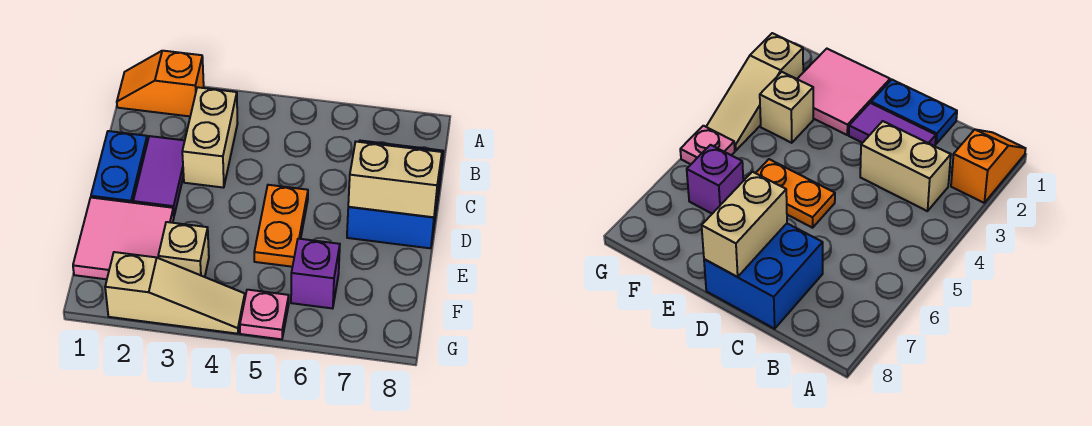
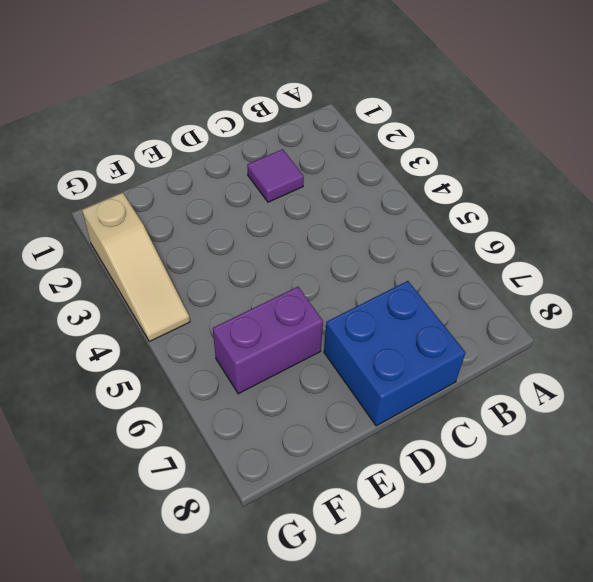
purple tile C2 level 1 -> purple tile C2:D2 level 1
purple brick E6:F6 level 1 -> purple brick F6 level 1
none -> orange slope A1:A2 level 1 top 2
none -> tan brick B3:C3 level 1
none -> blue plate C1:D1 level 1

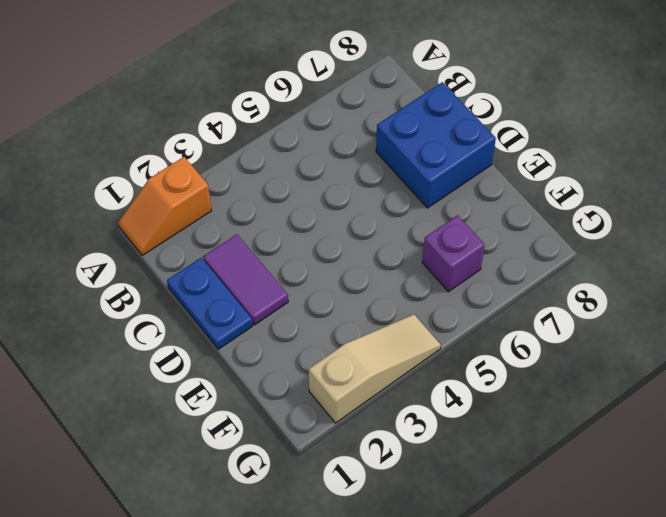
none -> tan brick B3:C3 level 1
none -> orange plate D5:E5 level 1
none -> pink tile E1:F2 level 1

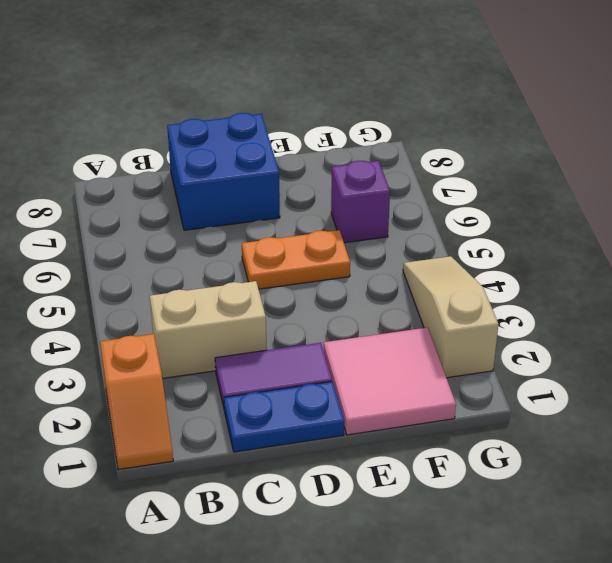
none -> tan brick F3 level 1
none -> pink plate G5 level 1
none -> tan brick D7:D8 level 2

